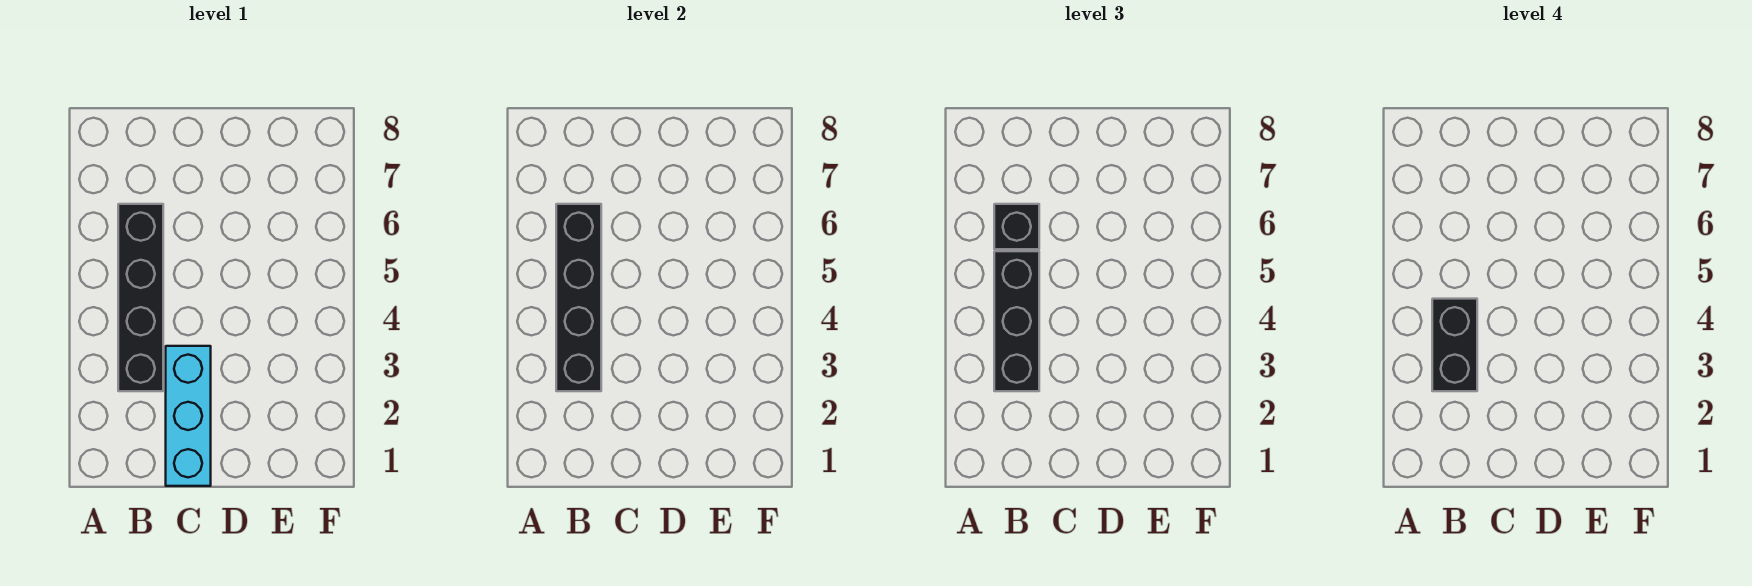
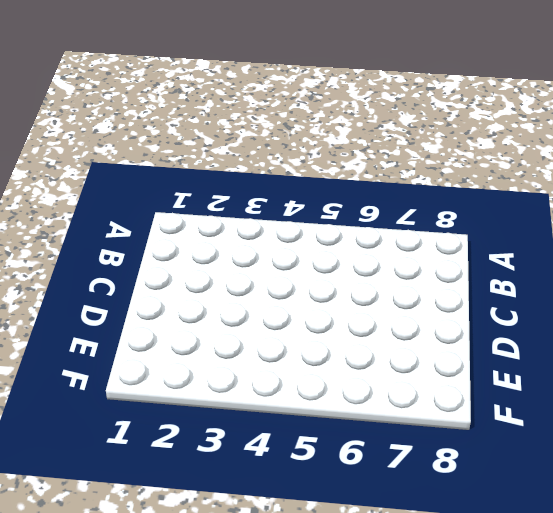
none -> black brick B3:B6 level 1
none -> cyan brick C1:C3 level 1

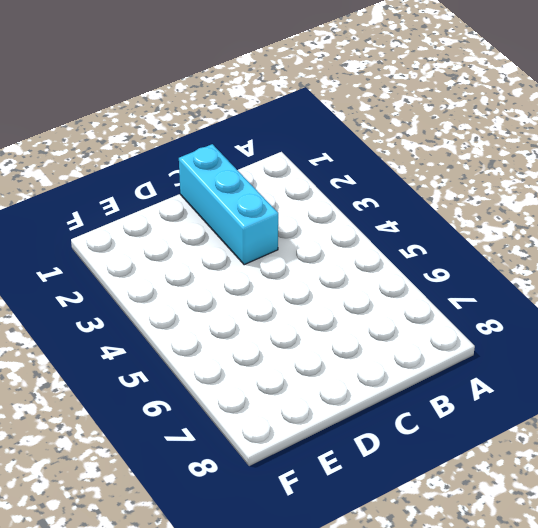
none -> black brick B3:B6 level 1
none -> black brick B3:B6 level 2

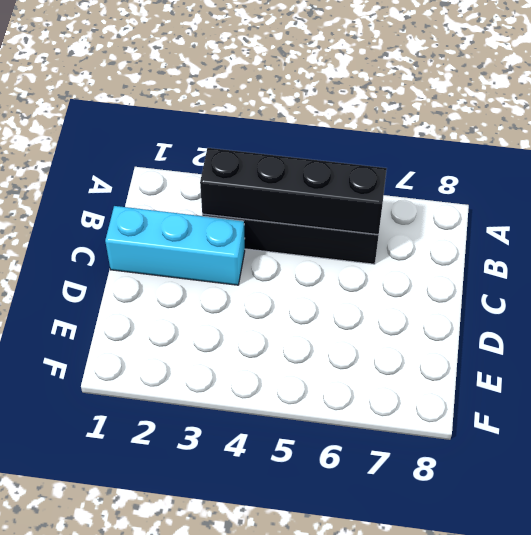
none -> black brick B3:B5 level 3
none -> black brick B6 level 3

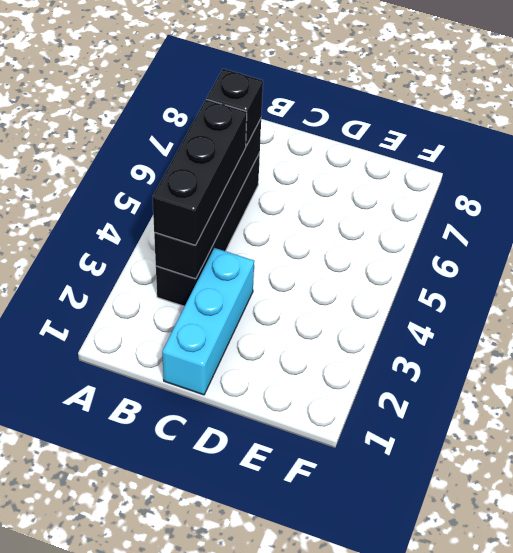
none -> black brick B3:B4 level 4

